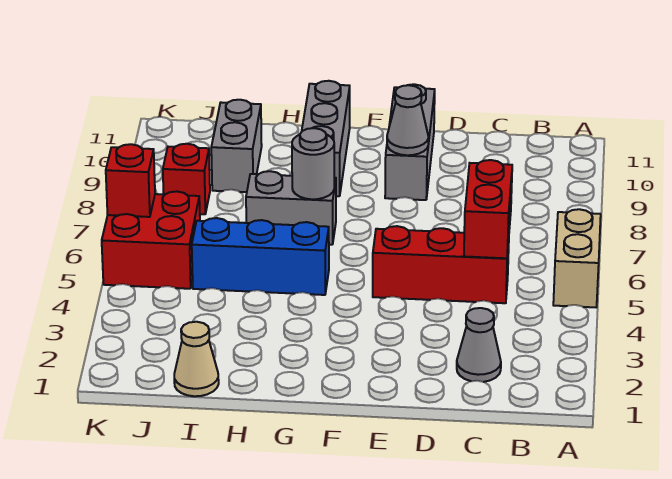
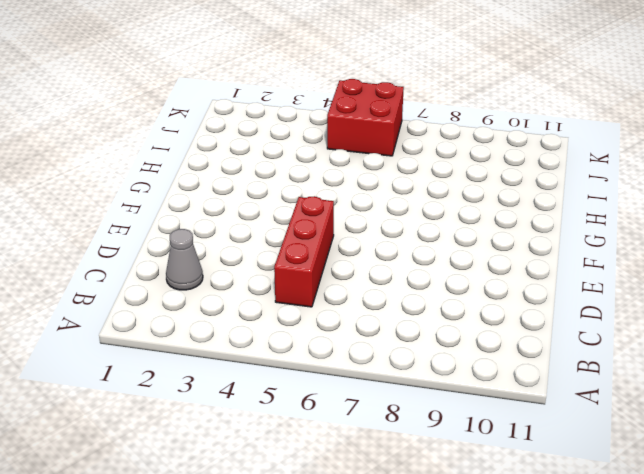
none -> tan brick A5:A6 level 1
none -> grey brick E9:E11 level 1
none -> blue brick G5:I5 level 1

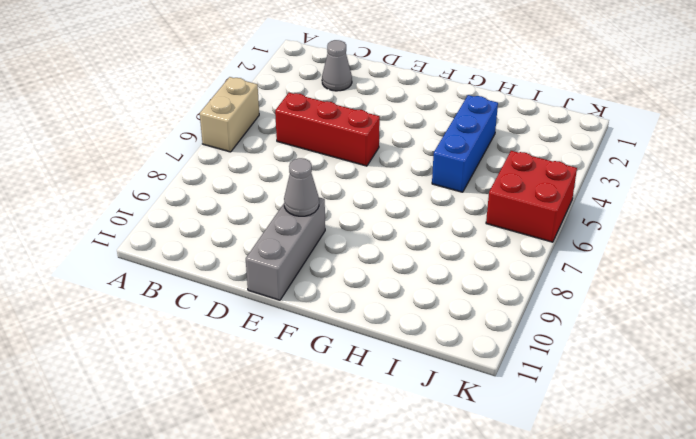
blue brick H3:H5 level 1 -> blue brick G5:I5 level 1
none -> grey brick G7:H7 level 1
none -> grey brick G9:G11 level 1
none -> tan cone I1 level 1

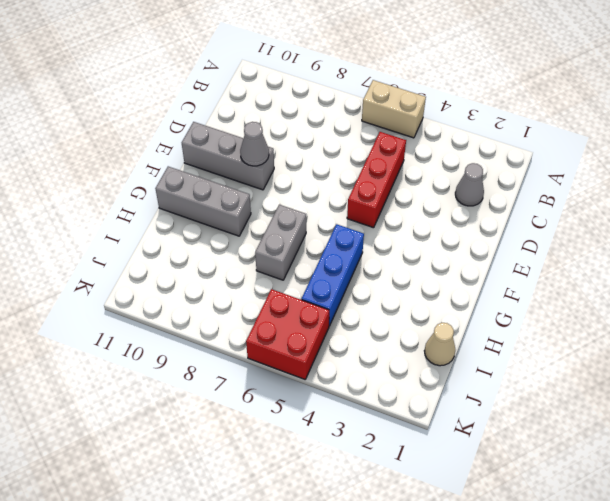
none -> grey brick I9:I10 level 1
none -> red brick J8 level 1
none -> red brick C5:C6 level 2

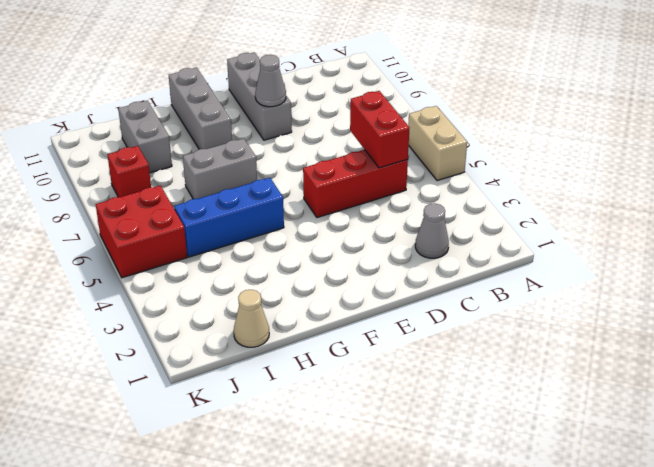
none -> grey round brick G7 level 2
none -> red brick K6 level 2

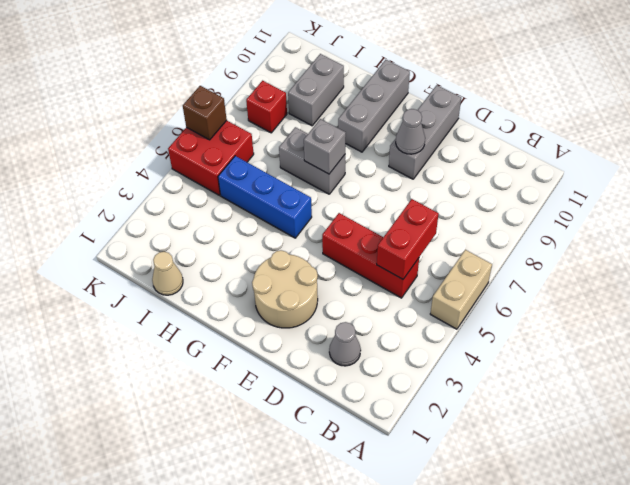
tan round brick E2:F3 level 1 -> none
grey brick G7 level 2 -> grey round brick G7 level 2
brown brick K6 level 2 -> red brick K6 level 2

